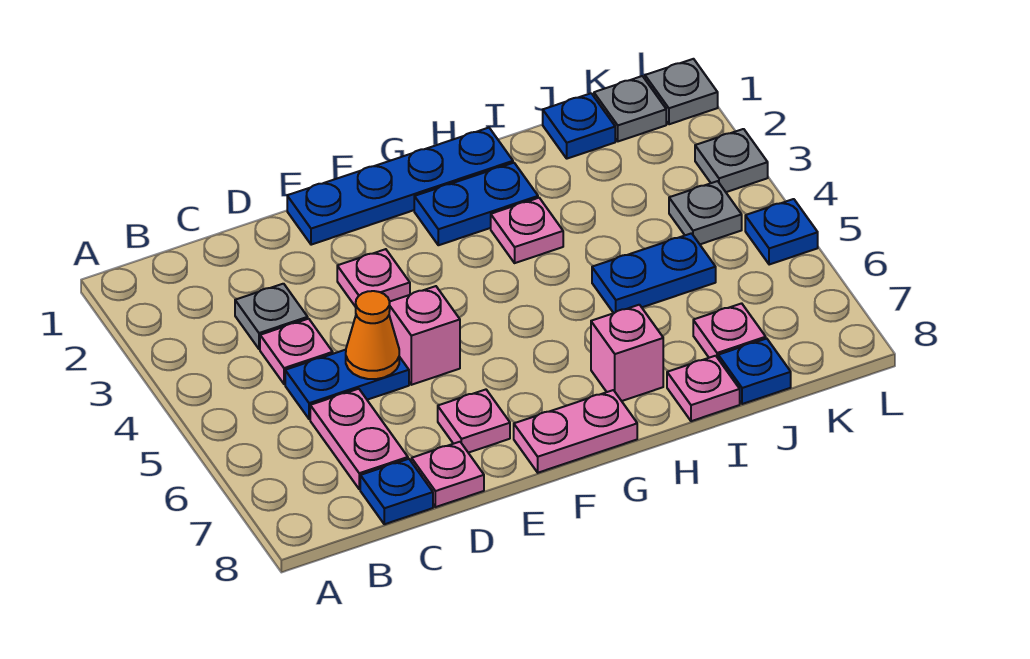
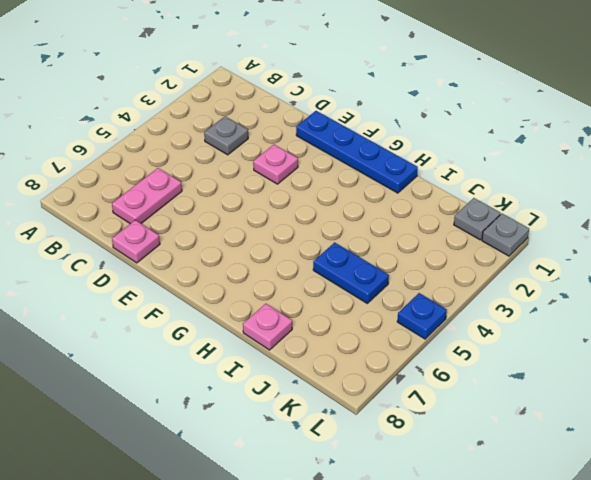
none -> pink plate C4 level 1
none -> blue plate C5:D5 level 1
none -> blue plate C8 level 1

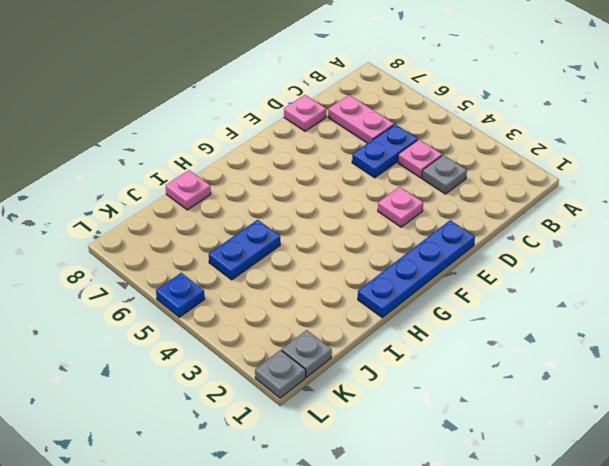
none -> blue plate C8 level 1
none -> pink brick E5 level 1
none -> pink plate E7 level 1

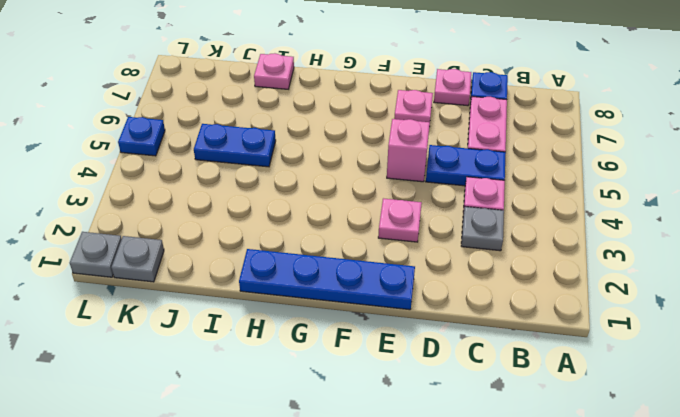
none -> pink plate F8:G8 level 1
none -> blue plate G2:H2 level 1
none -> pink plate H3 level 1

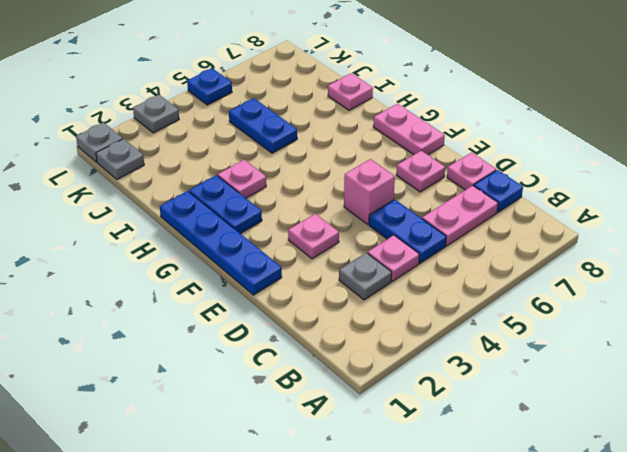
none -> pink brick H7 level 1
none -> blue plate J1 level 1
none -> pink plate J7 level 1

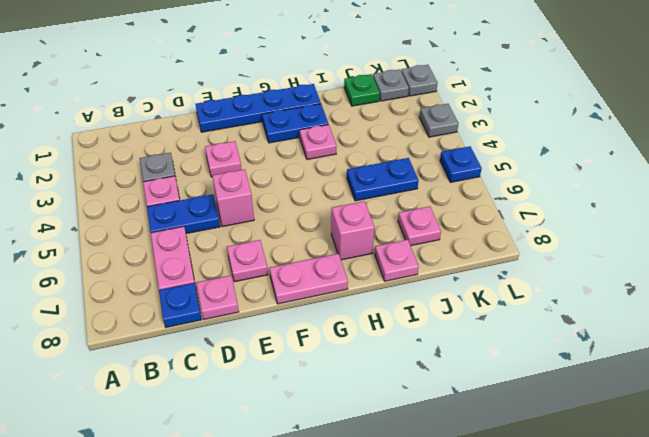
green plate J1 level 1 -> blue plate J1 level 1
none -> blue plate J8 level 1
none -> grey plate K4 level 1
none -> orange cone D5 level 2

